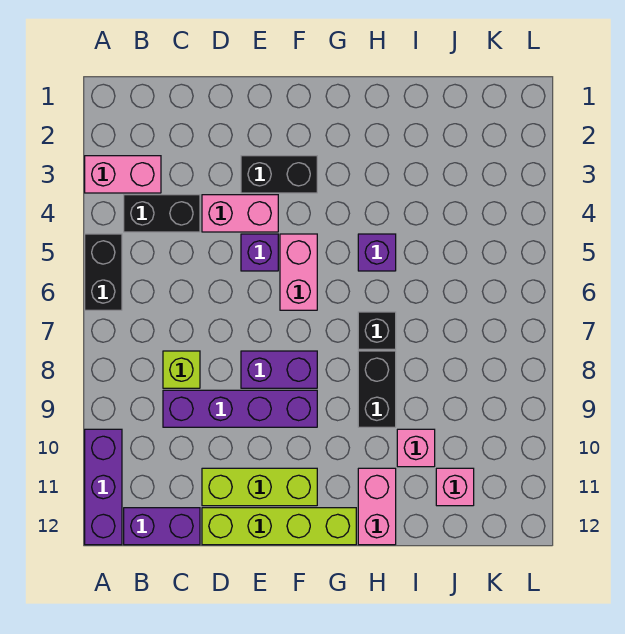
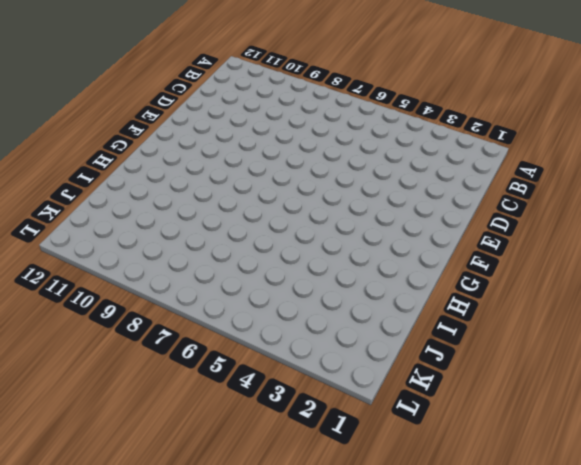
none -> pink brick A3:B3 level 1
none -> black brick A5:A6 level 1
none -> purple brick A10:A12 level 1

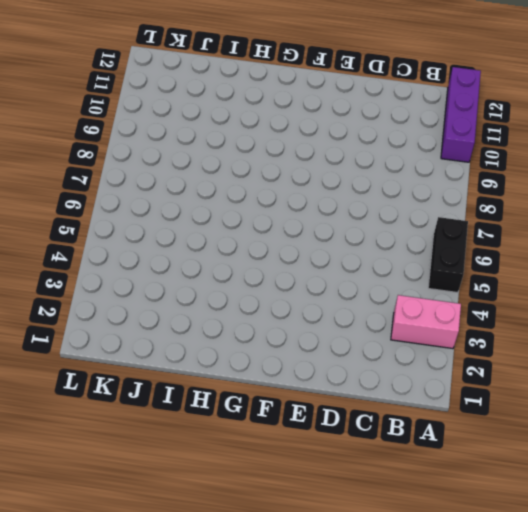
none -> black brick B4:C4 level 1
none -> purple brick B12:C12 level 1
none -> lime brick C8 level 1

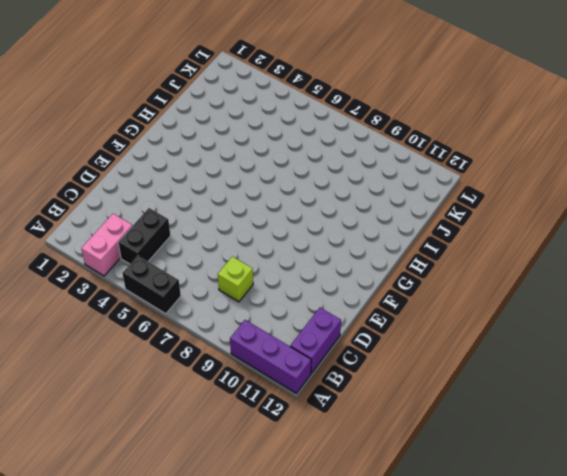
none -> purple brick C9:F9 level 1
none -> pink brick D4:E4 level 1
none -> lime brick D11:F11 level 1

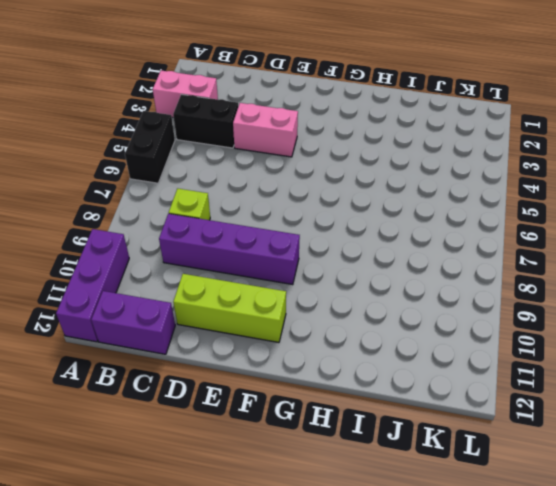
none -> lime brick D12:G12 level 1
none -> black brick E3:F3 level 1
none -> purple brick E5 level 1

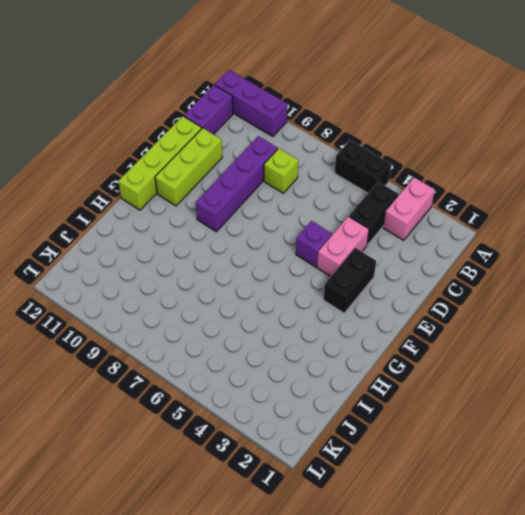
none -> purple brick E8:F8 level 1
none -> pink brick F5:F6 level 1
none -> purple brick H5 level 1

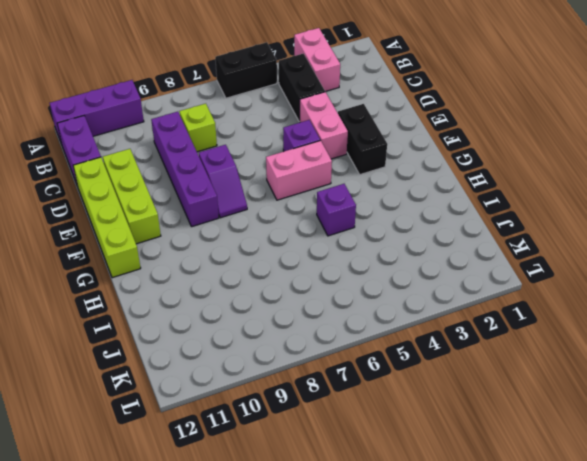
purple slope E8:F8 level 1 top E -> purple brick E8:F8 level 1
none -> black brick H7 level 1
none -> black brick H8:H9 level 1
none -> pink brick H11:H12 level 1

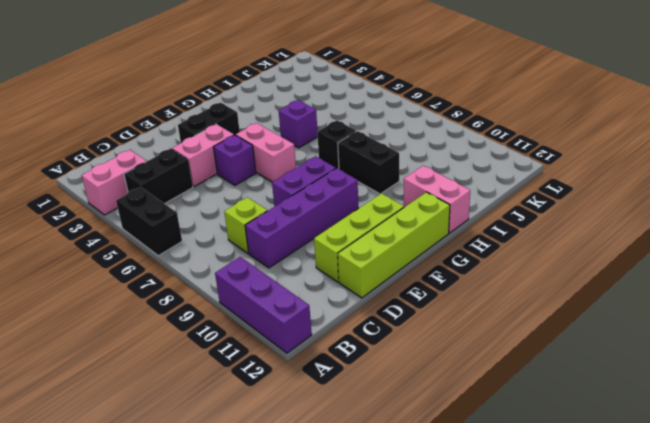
none -> purple brick B12:C12 level 1
none -> pink brick I10 level 1
none -> pink brick J11 level 1

